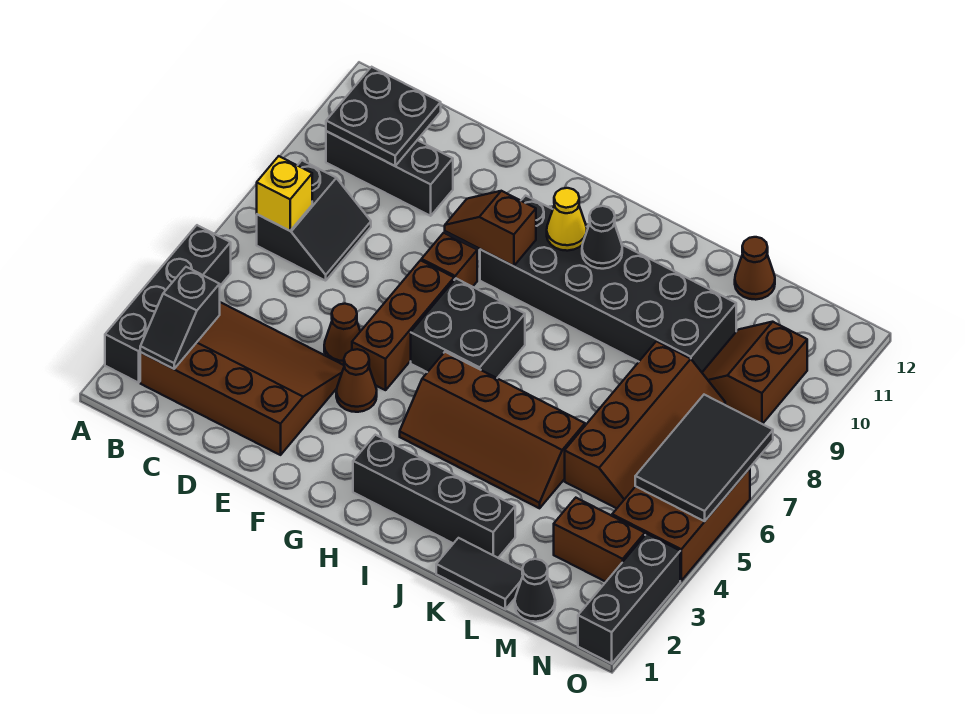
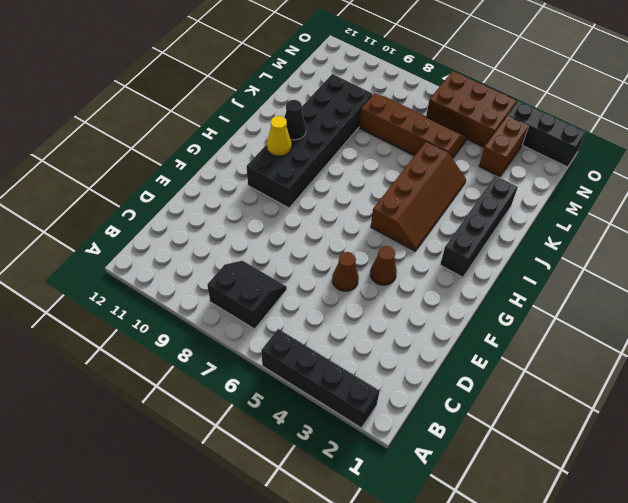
none -> brown slope B2:E4 level 1 top 2
none -> black brick B10:D10 level 1
none -> brown brick F5:F7 level 1

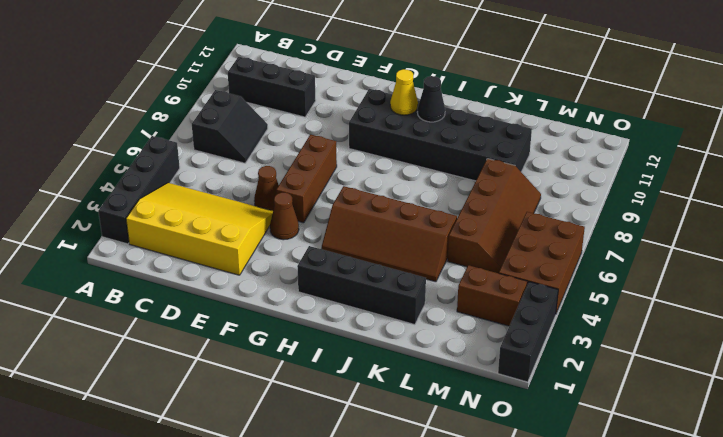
yellow slope B2:E4 level 1 top 2 -> brown slope B2:E4 level 1 top 2
none -> brown brick F8 level 1
none -> black brick G6:H7 level 1
none -> black tile K1:L1 level 1

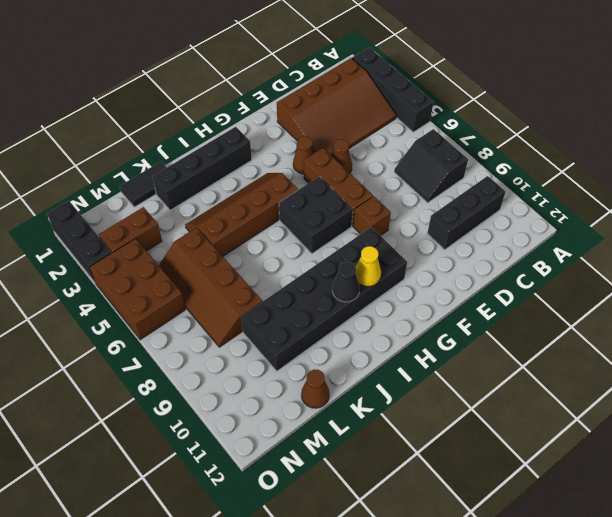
none -> black cone M1 level 1
none -> brown slope M9:N10 level 1 top N
none -> black slope B2:B3 level 2 top 3

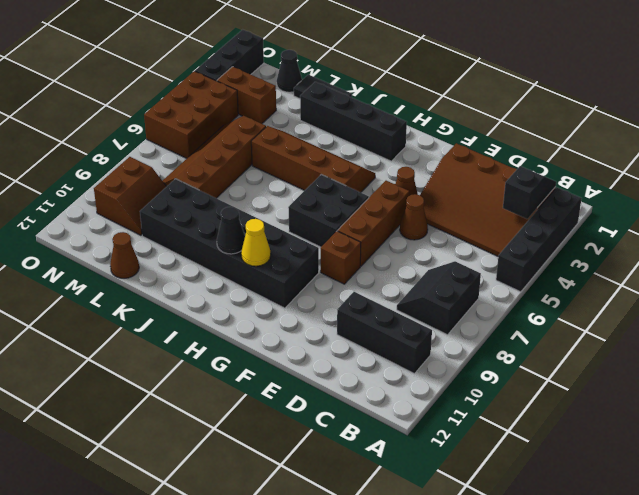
none -> yellow brick B7 level 2
none -> black plate B10:C11 level 2
none -> brown slope F9:G9 level 2 top G

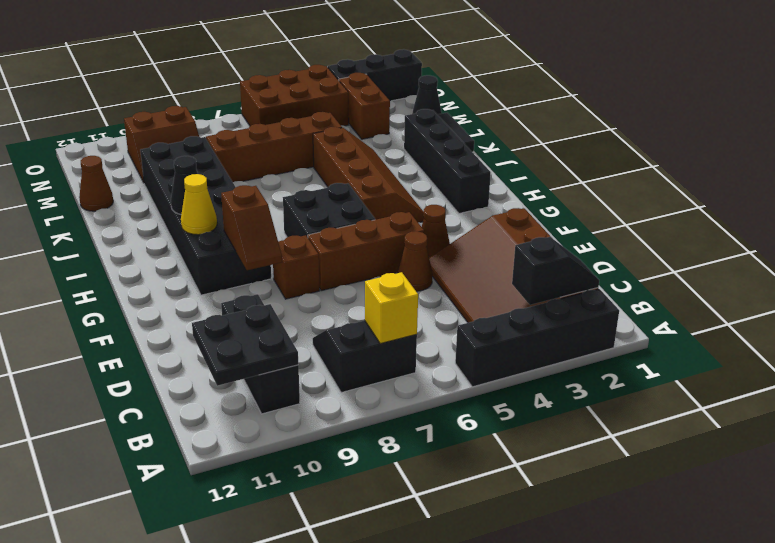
none -> black tile N5:O7 level 2

